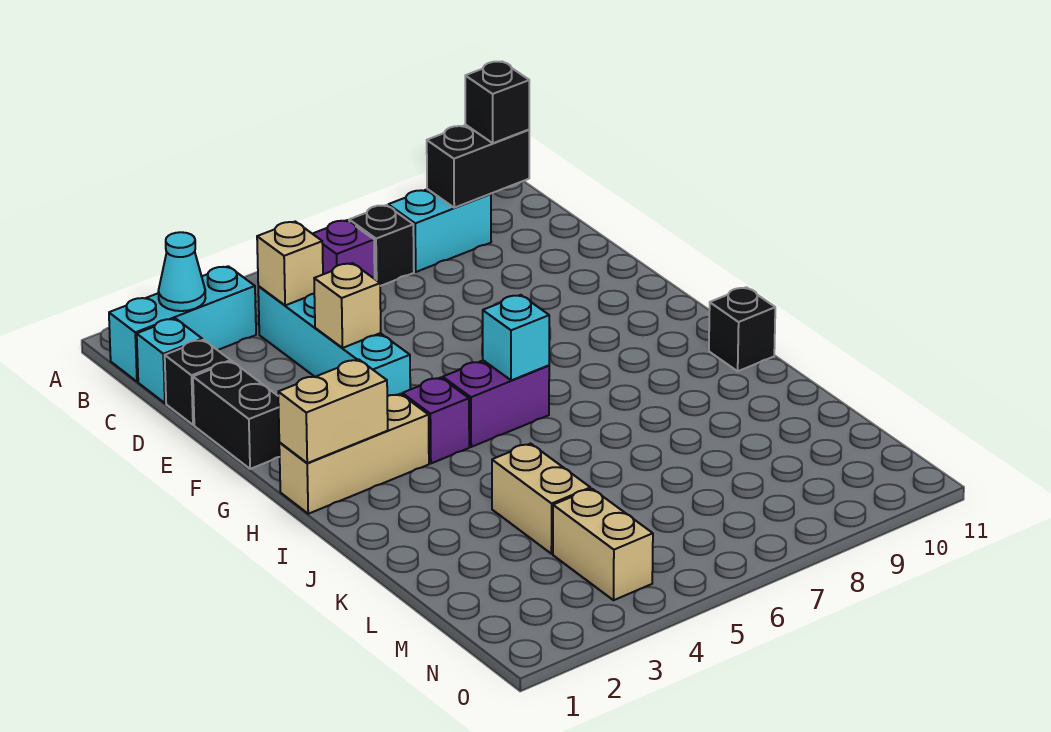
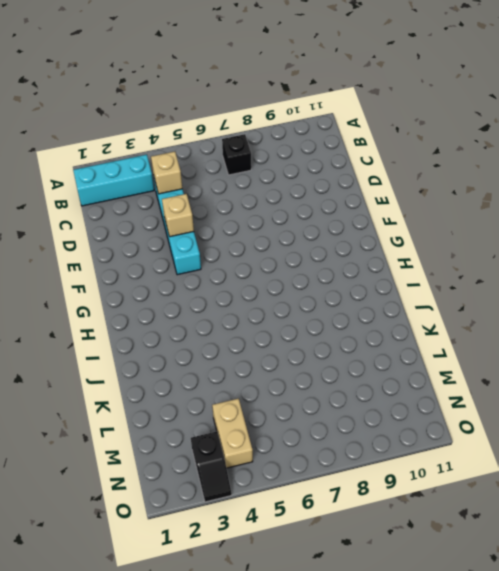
black slope N3:O3 level 1 top N -> none
none -> purple brick B6 level 1
none -> cyan brick B8:B9 level 1
none -> cyan brick C1 level 1

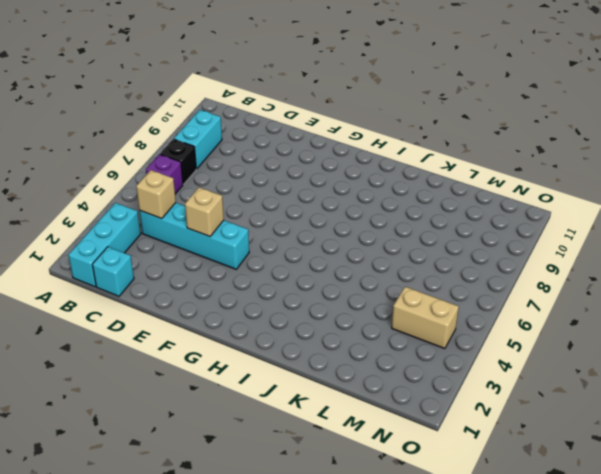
none -> black brick D1 level 1
none -> black brick E1:F1 level 1
none -> tan brick H1:H3 level 1

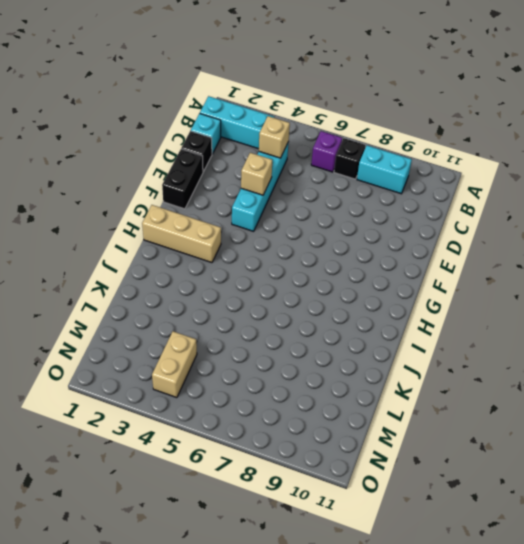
none -> purple brick H4 level 1
none -> purple brick H5:H6 level 1
none -> black brick I11 level 1

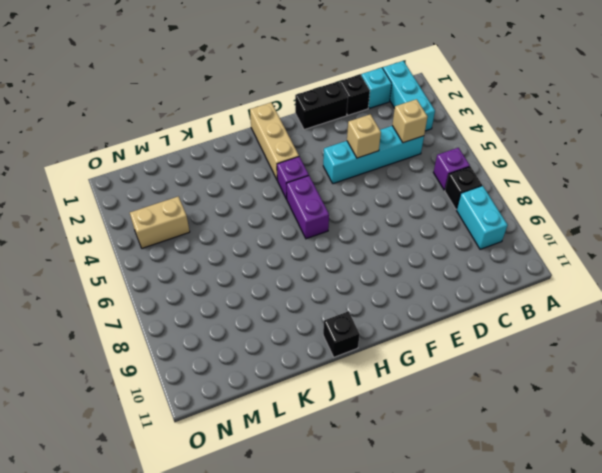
none -> tan brick K4:L4 level 1
none -> cyan cone B2 level 2
none -> black brick B9:B10 level 2

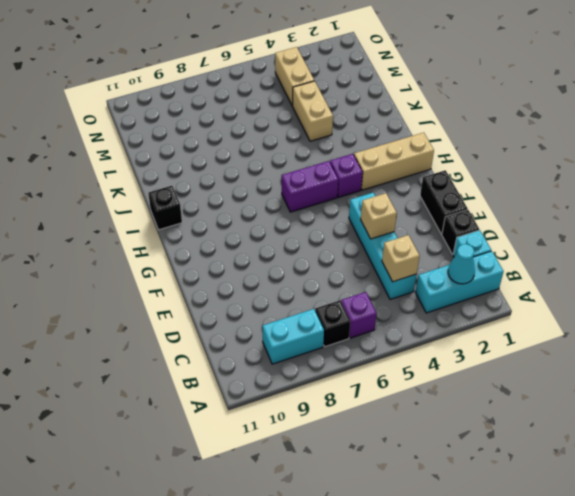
none -> black brick B9:B10 level 2
none -> tan brick H1:H2 level 2
none -> cyan brick H6 level 2

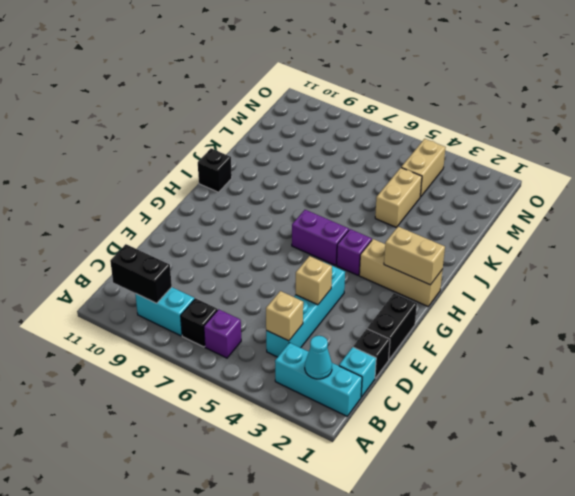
none -> cyan brick H6 level 2
none -> black brick B10 level 3

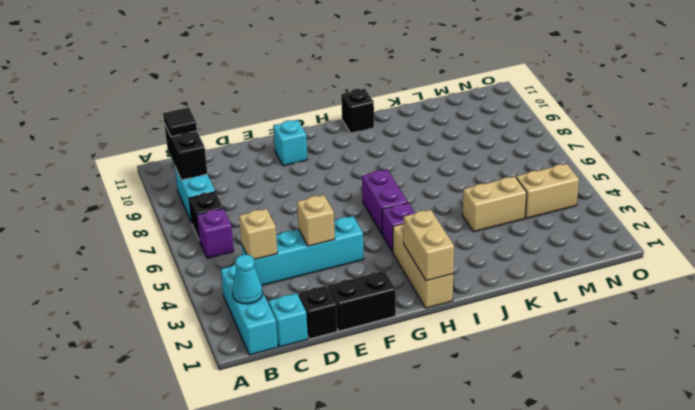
black tile B10 level 3 -> black brick B10 level 3
cyan brick F10 level 1 -> cyan brick H6 level 2

